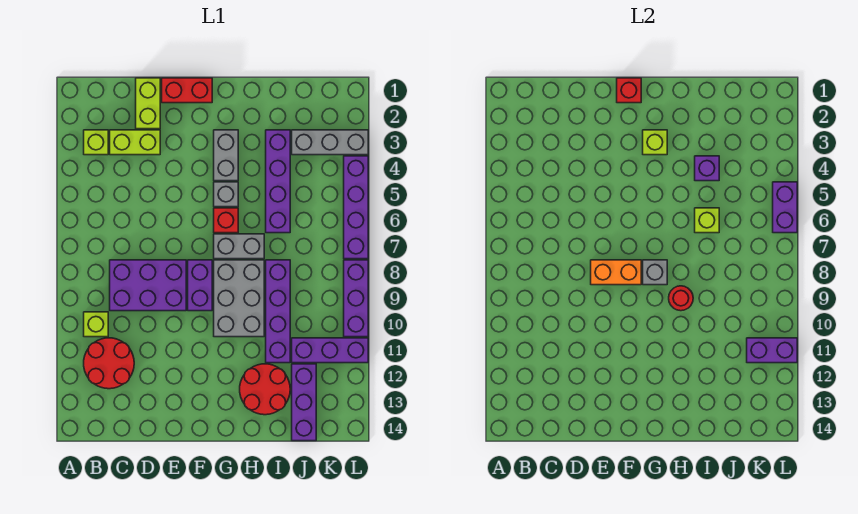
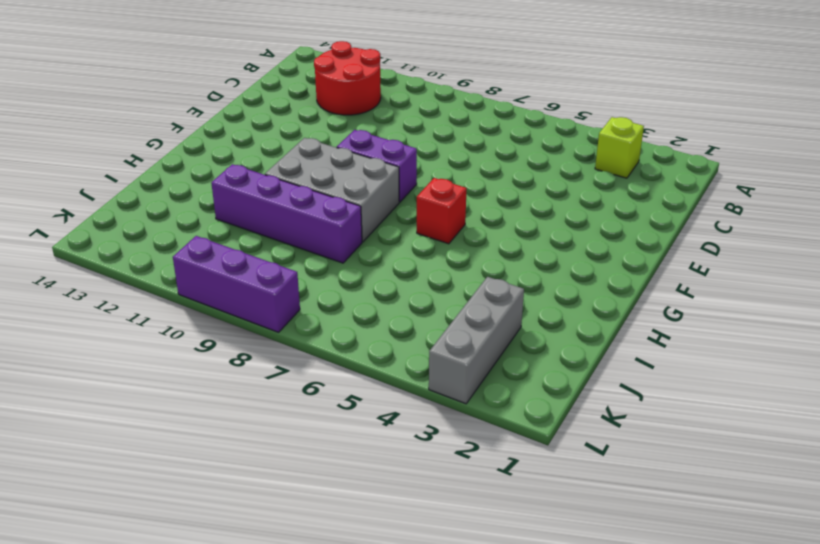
none -> lime brick B10 level 1
none -> lime brick C3:D3 level 1
none -> purple brick C8:E9 level 1
none -> lime brick D1:D2 level 1

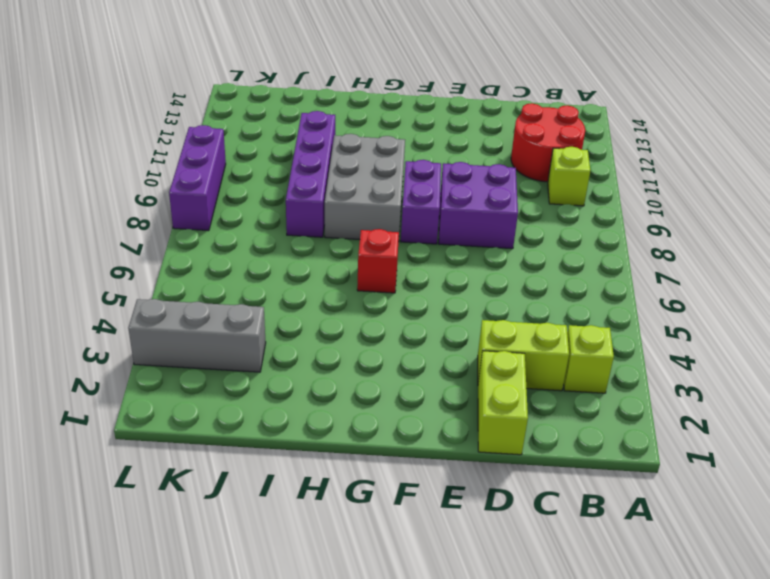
purple brick D8:E9 level 1 -> purple brick C8:E9 level 1
none -> red brick E1:F1 level 1
none -> grey brick G3:G4 level 1
none -> grey brick G5 level 1
none -> grey brick G7:H7 level 1

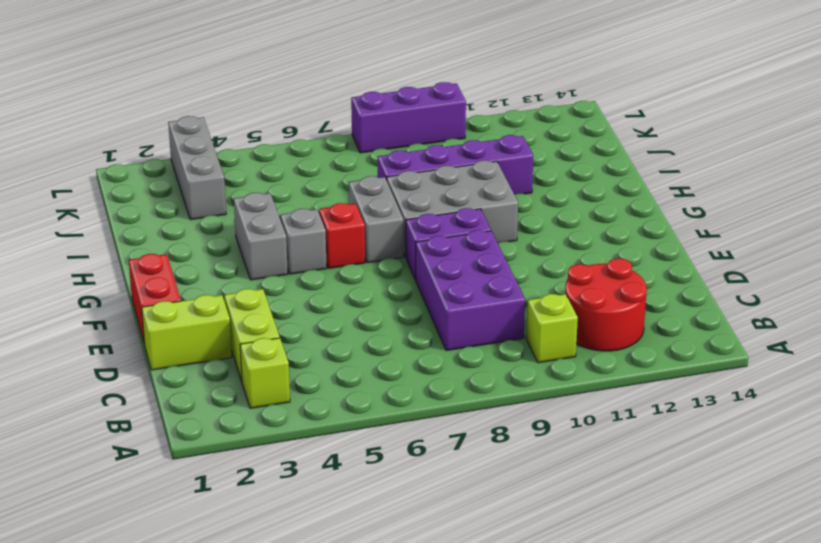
grey brick G4:H4 level 1 -> grey brick G3:G4 level 1
none -> red round brick H12:I13 level 1
none -> purple brick I3:I6 level 1
none -> purple brick J11:L11 level 1
none -> purple brick J12:J14 level 1

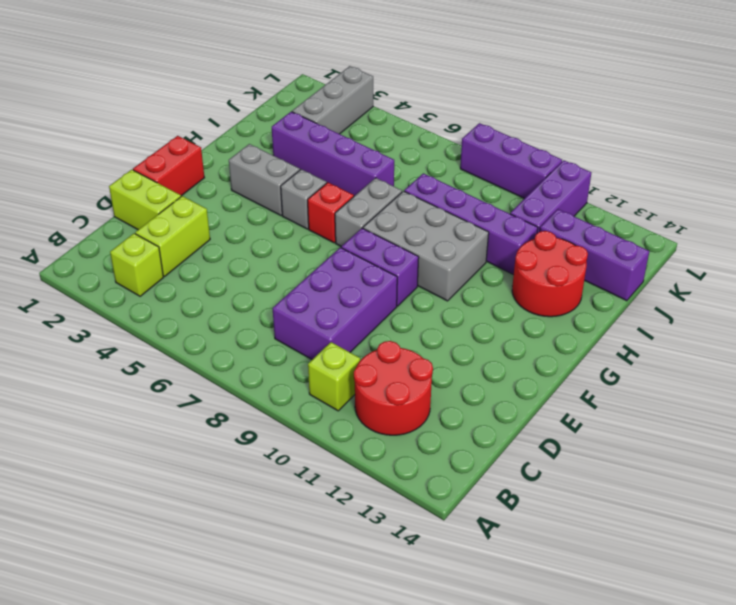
none -> purple brick L4:L7 level 1
none -> orange brick E8:F8 level 2
none -> red brick F1 level 2
none -> lime brick G3 level 2

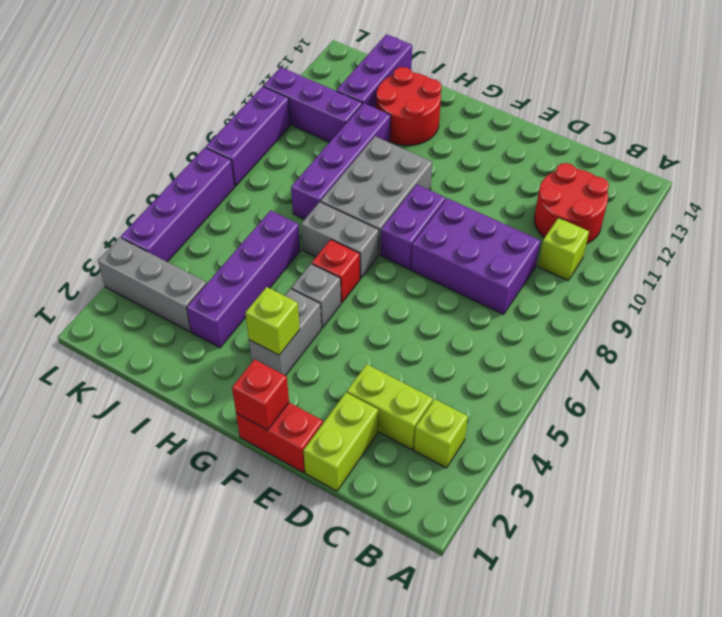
none -> orange brick E8:F8 level 2
none -> grey brick G8 level 2
none -> red round brick H9 level 2
none -> purple brick I4 level 2

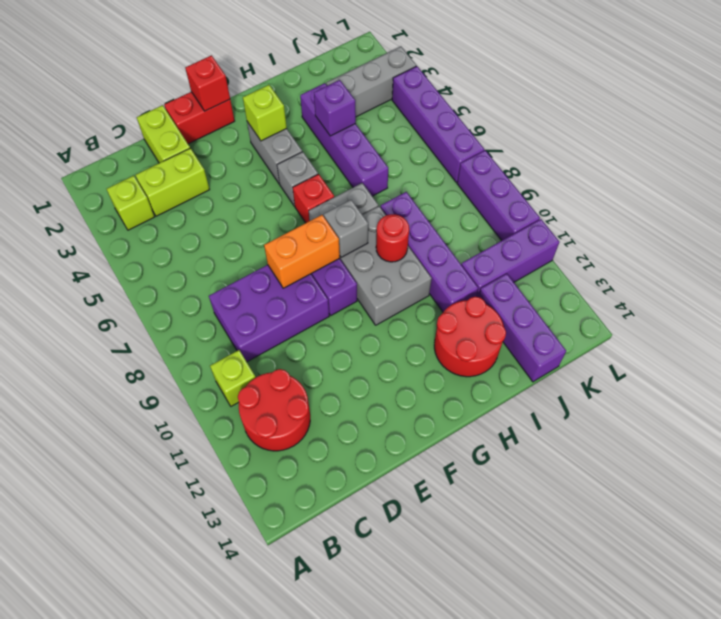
none -> lime brick I6 level 2
none -> purple brick K11:L11 level 2
none -> purple brick L5:L6 level 2

